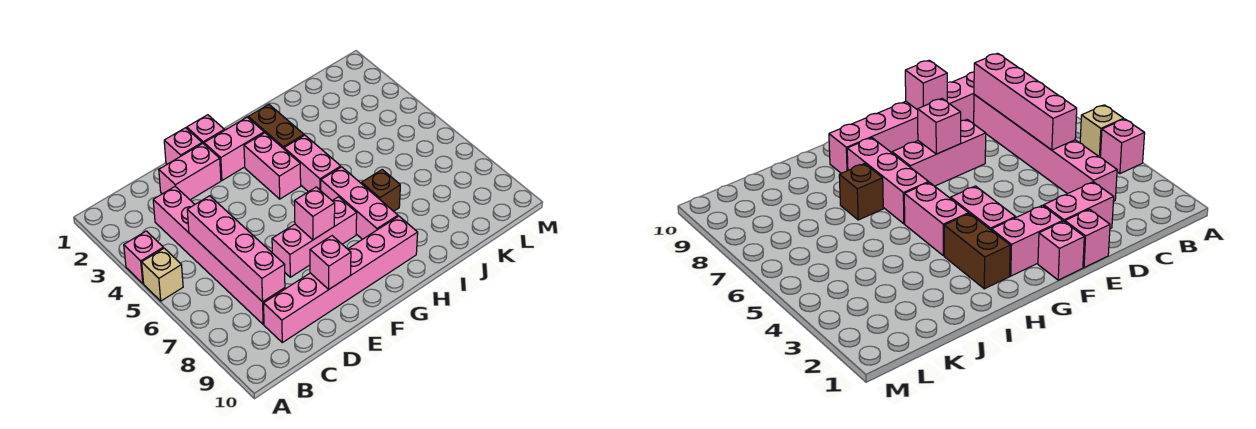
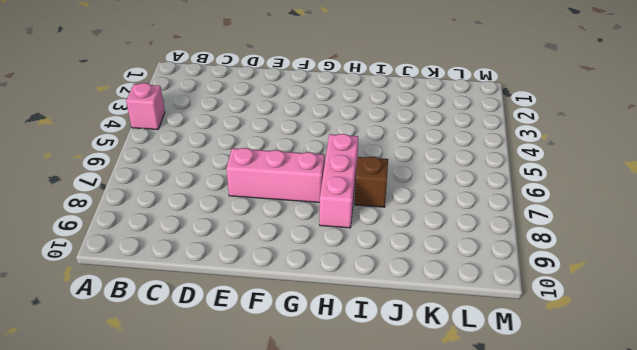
none -> tan brick A5 level 1
none -> pink brick C3:C8 level 1
none -> pink brick C9:H9 level 1

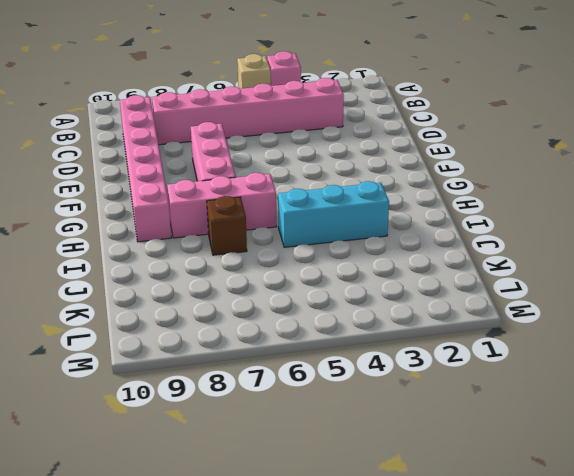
cyan brick I3:I5 level 1 -> none
none -> pink brick D2:E2 level 1
none -> pink brick E1 level 1
none -> pink brick F1 level 1

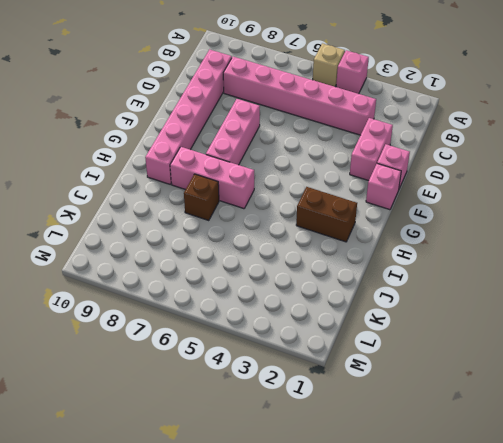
none -> pink brick F2:G2 level 1
none -> pink brick G3:G4 level 1
none -> pink brick H4:H5 level 1

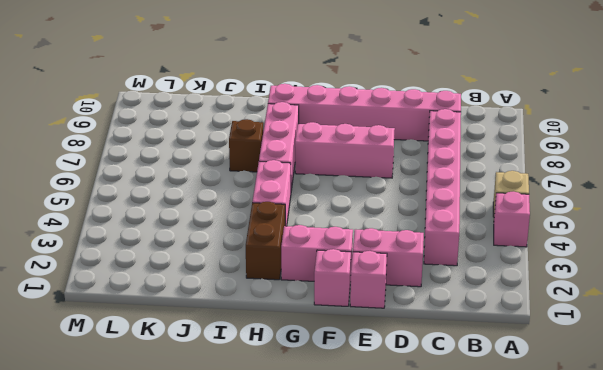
none -> pink brick G3:G4 level 1
none -> pink brick C5:C8 level 2
none -> pink brick E9 level 2

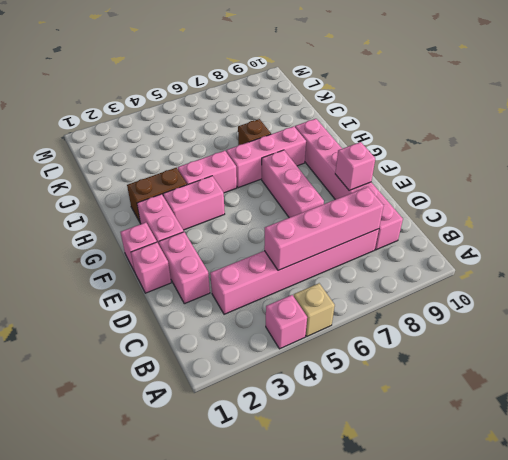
none -> pink brick F7 level 2

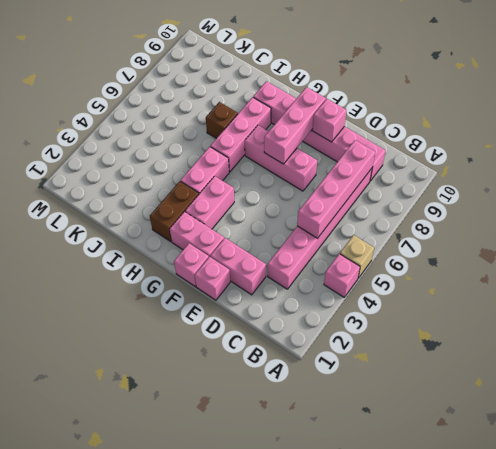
pink brick F7:F9 level 2 -> pink brick F7 level 2

